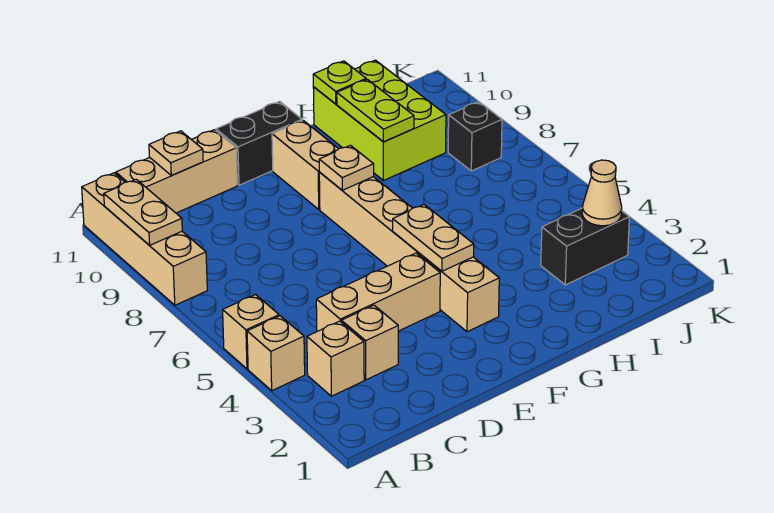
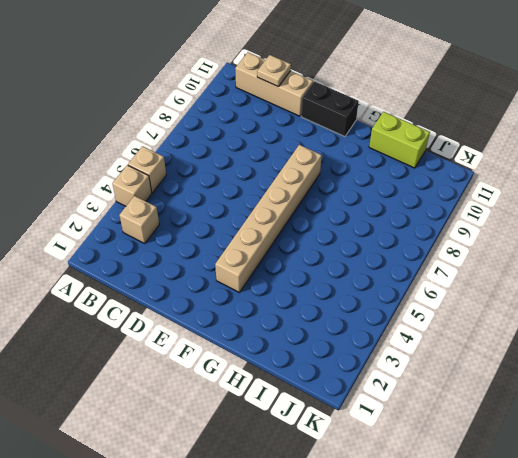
lime brick H11:I11 level 1 -> lime brick H9:I11 level 1
none -> tan brick A8:A11 level 1
none -> tan brick C3 level 1
none -> tan brick C4:E4 level 1

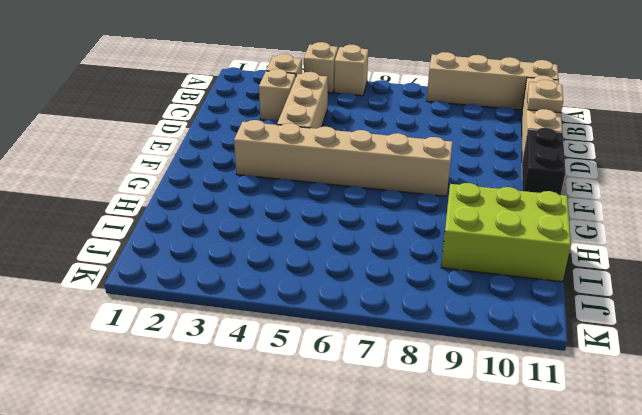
none -> tan brick F9:F10 level 1
none -> black brick I3:J3 level 1
none -> black brick J8 level 1

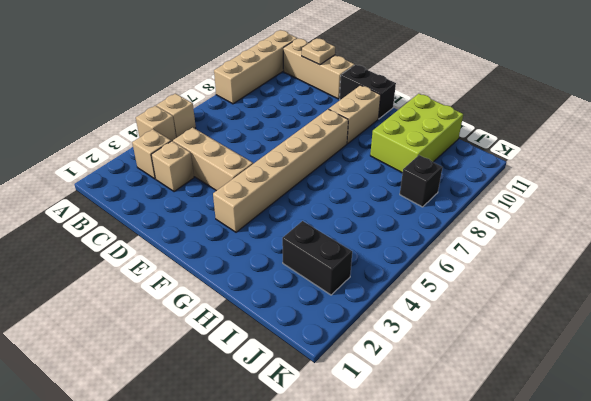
none -> tan plate A9:A10 level 2
none -> tan plate F4:F5 level 2
none -> tan plate F8 level 2

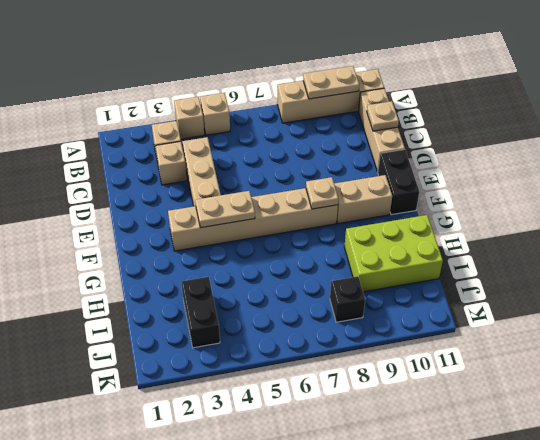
none -> lime plate H9:H10 level 2
none -> lime plate H11 level 2
none -> tan cone J3 level 2

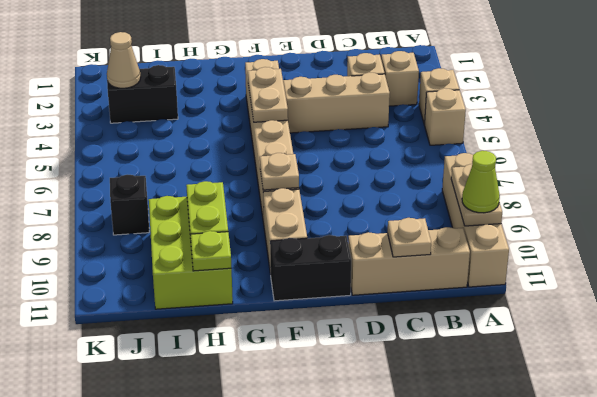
lime cone A10 level 3 -> none

